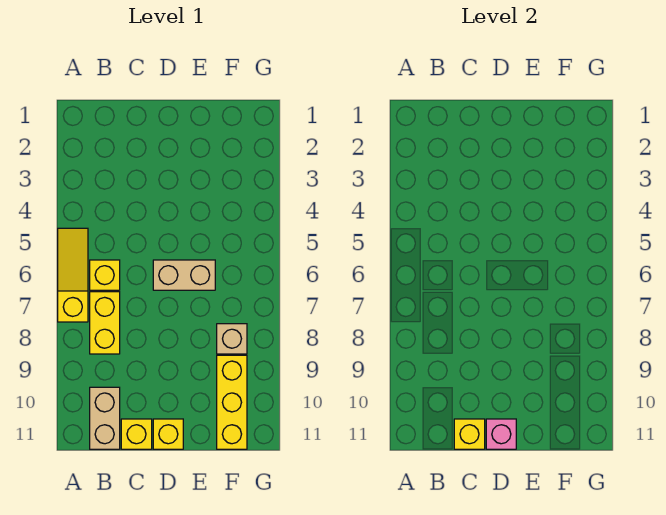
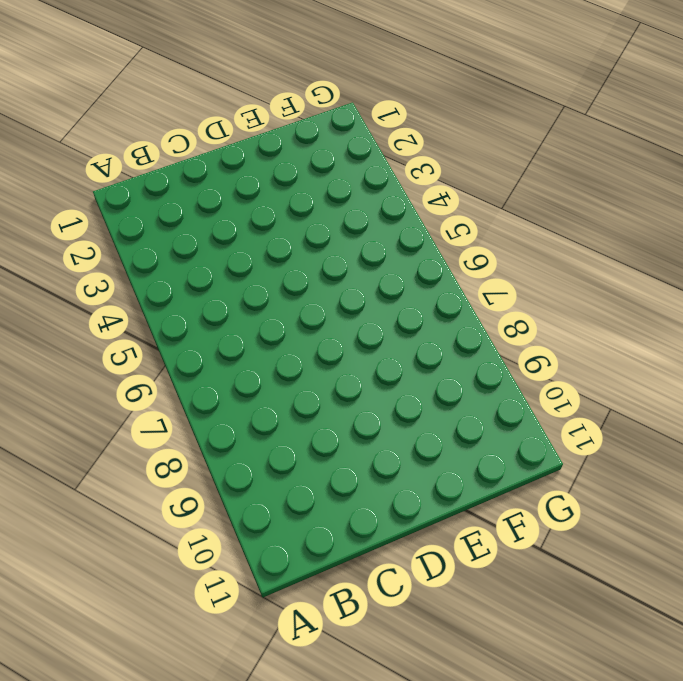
none -> yellow slope A5:A7 level 1 top 7
none -> yellow brick B6 level 1

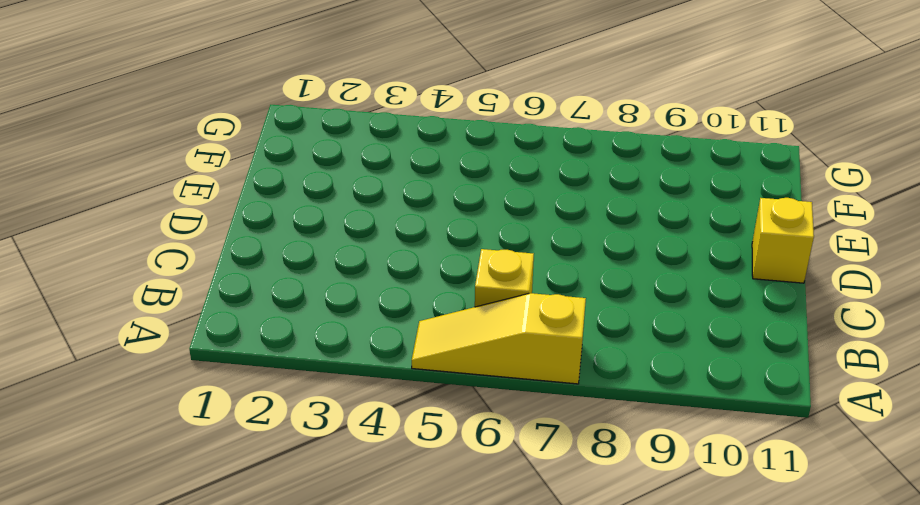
none -> yellow brick B7:B8 level 1
none -> tan brick B10:B11 level 1

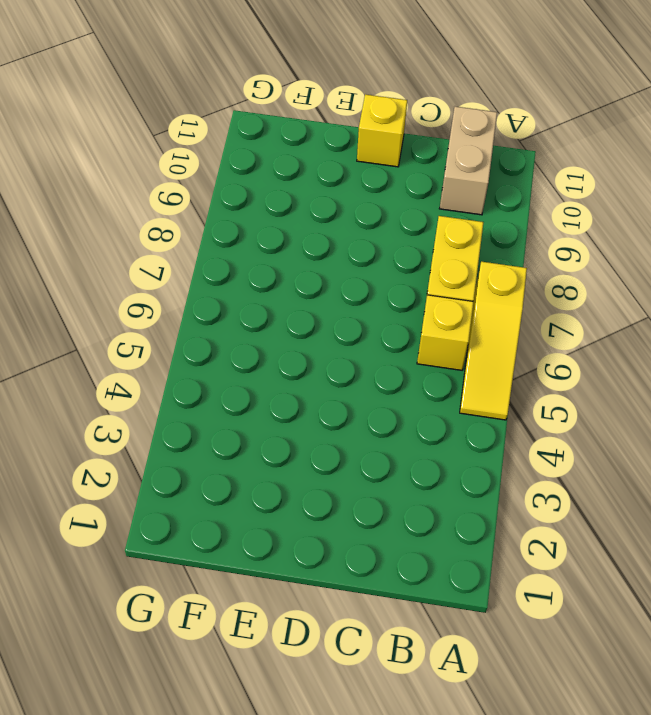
none -> yellow brick C11 level 1
none -> tan brick D6:E6 level 1

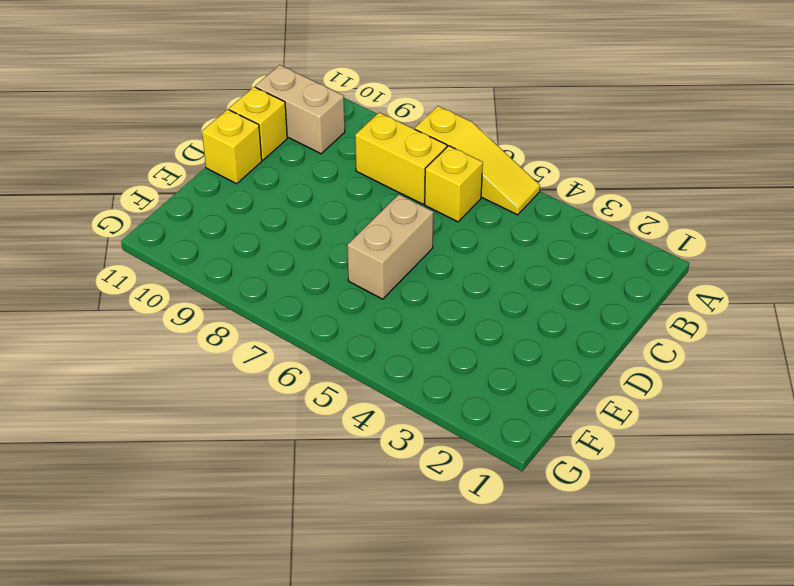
none -> tan brick F8 level 1
none -> yellow brick F9:F11 level 1

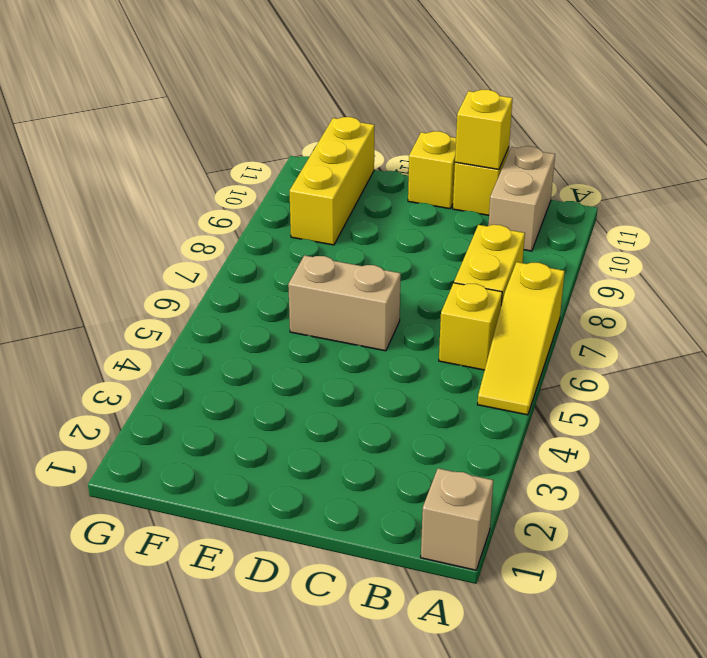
tan brick A1 level 1 -> tan brick F8 level 1
none -> pink brick D11 level 2

